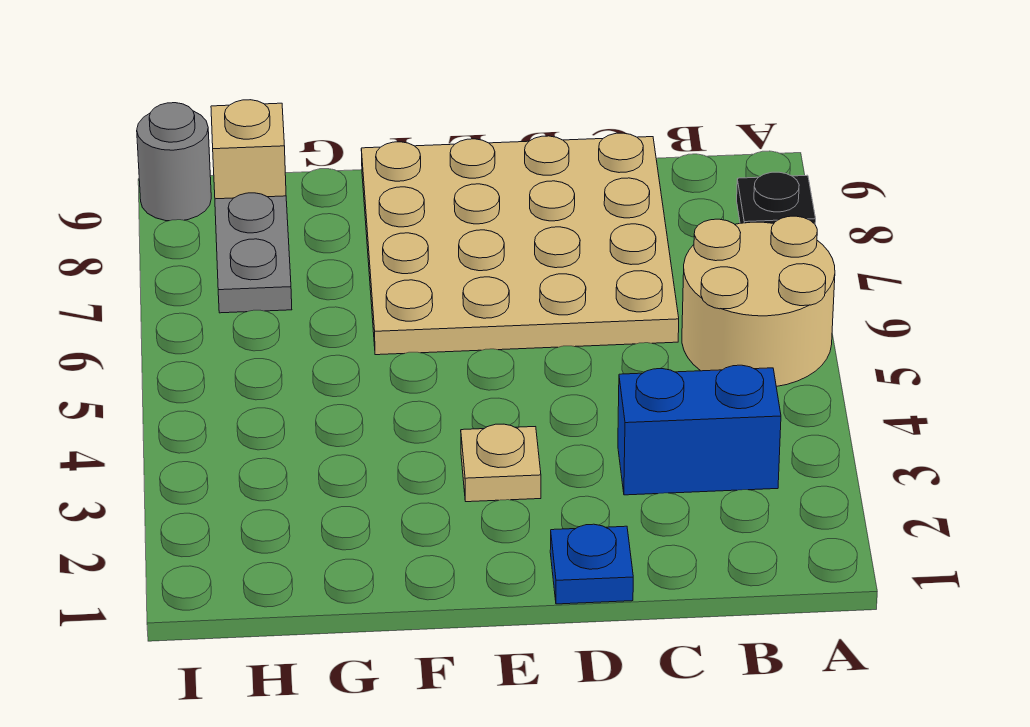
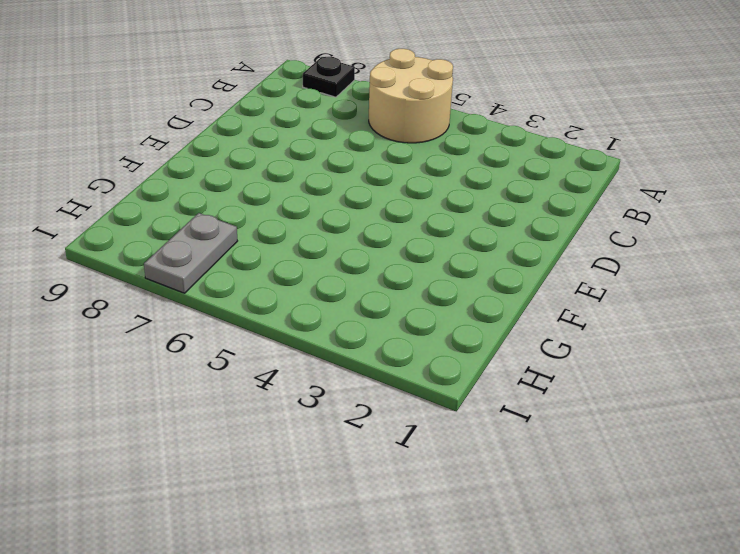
grey plate H7:I7 level 1 -> grey plate H7:H8 level 1
none -> blue brick B3:C3 level 1
none -> tan plate C6:F9 level 1

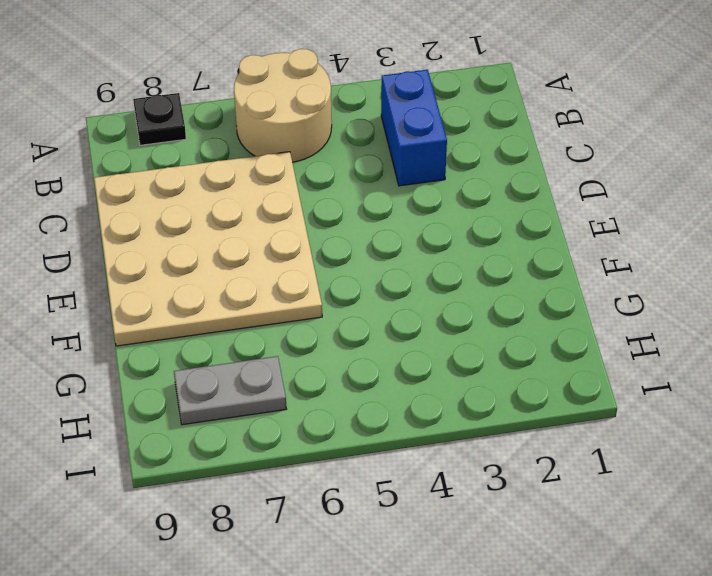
none -> blue plate D1 level 1
none -> tan plate E3 level 1

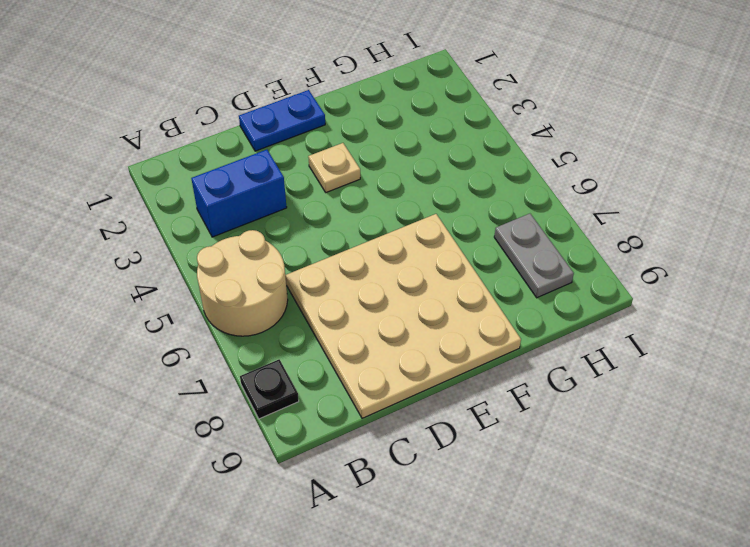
blue plate D1:E1 level 1 -> blue plate D1 level 1
none -> tan brick H9 level 1
none -> grey round brick I9 level 1

